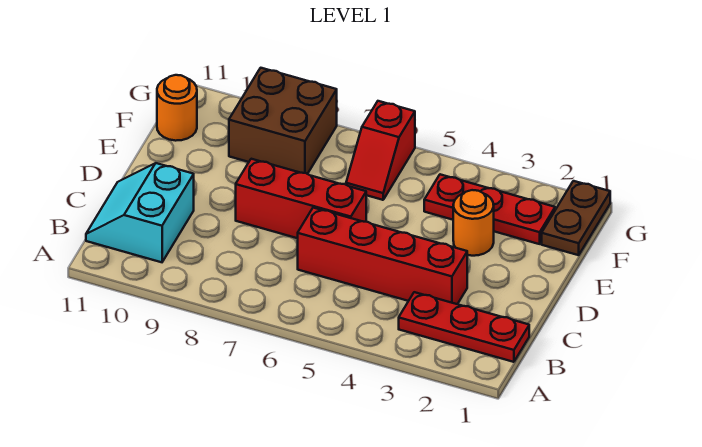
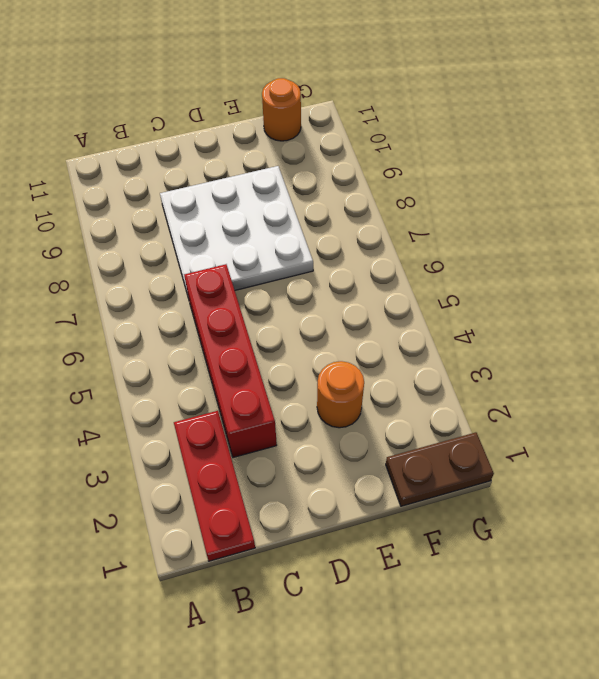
white plate C7:E9 level 1 -> red brick D6:D8 level 1
none -> cyan slope B10:C11 level 1 top 10
none -> red plate F2:F4 level 1

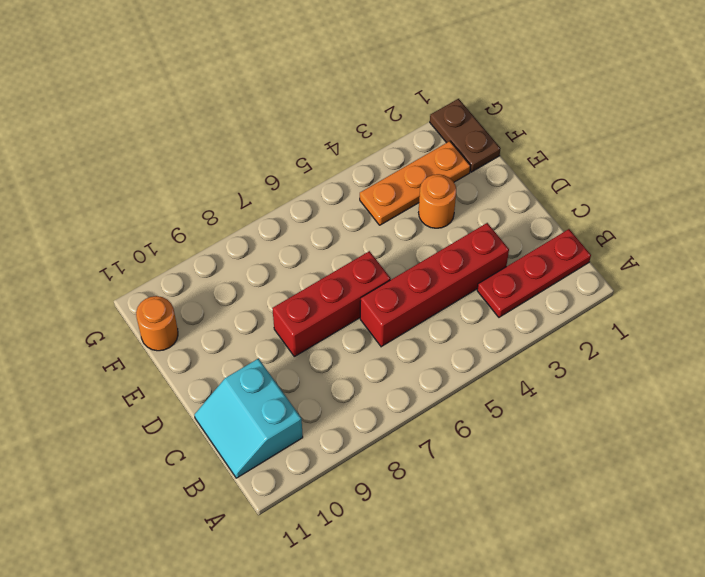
orange plate F2:F4 level 1 -> red plate F2:F4 level 1
none -> red slope F6:G6 level 1 top G
none -> brown brick F8:G9 level 1

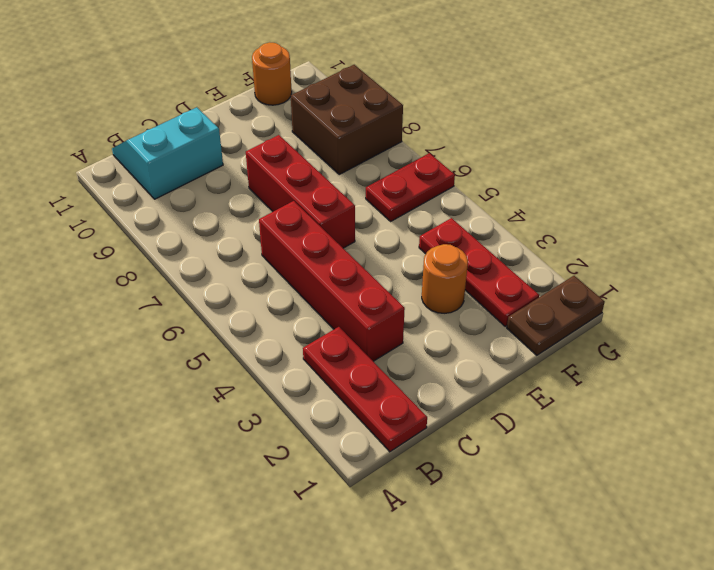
red plate F6:G6 level 1 -> red slope F6:G6 level 1 top G

